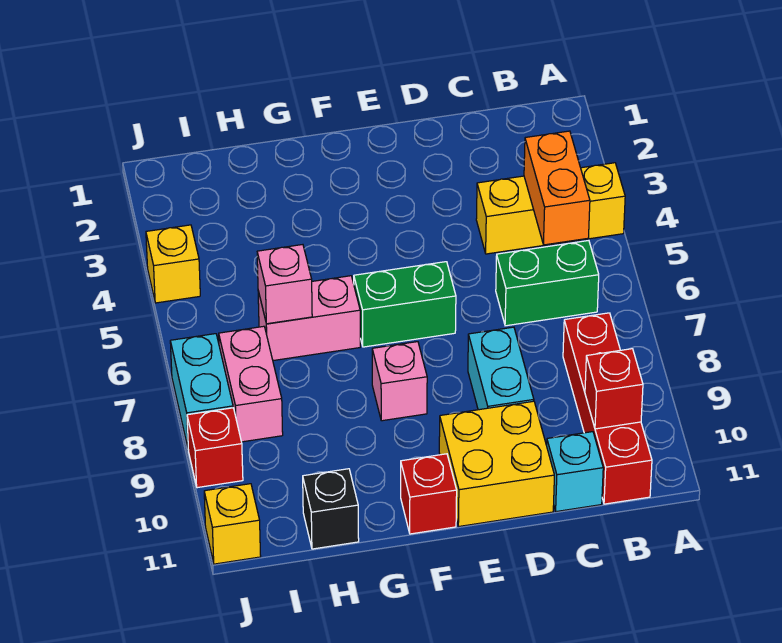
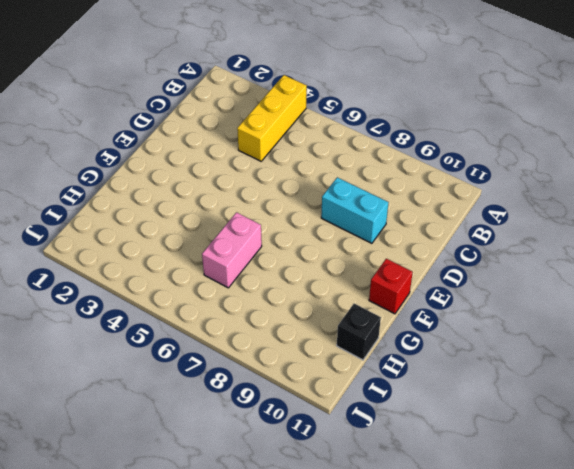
none -> green brick B6:C6 level 1
none -> red brick B8:B11 level 1
none -> cyan brick C11 level 1

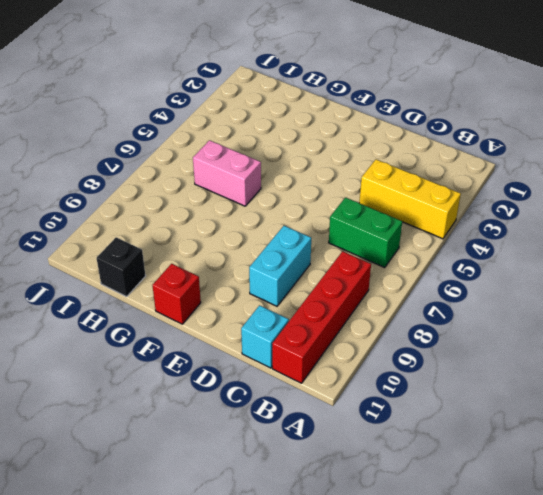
none -> yellow brick D10:E11 level 1
none -> green brick E6:F6 level 1
none -> pink brick F8 level 1

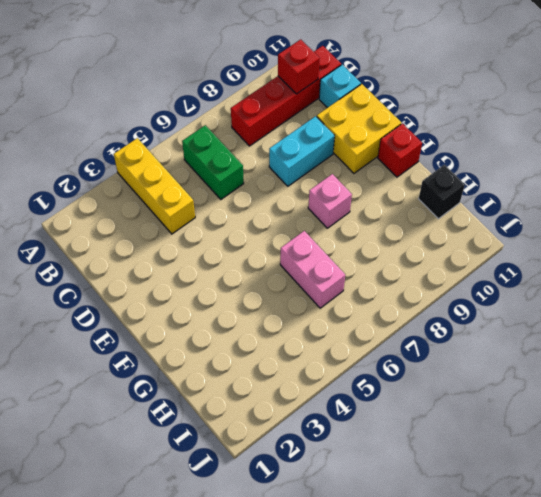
none -> green brick E6:F6 level 1
none -> pink brick I7:I8 level 1
none -> yellow brick J4 level 1

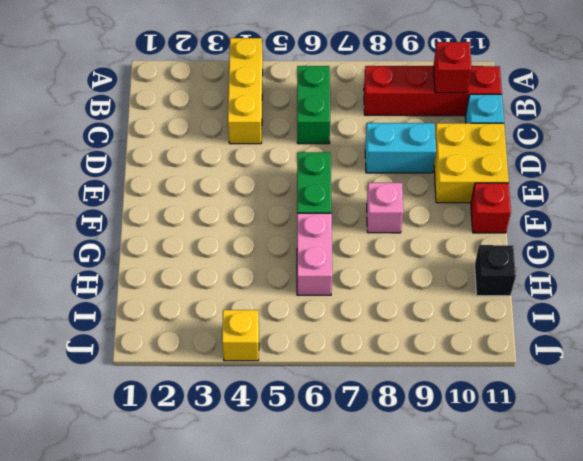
none -> pink brick I7:I8 level 1
none -> cyan brick J7:J8 level 1
none -> red brick J9 level 1

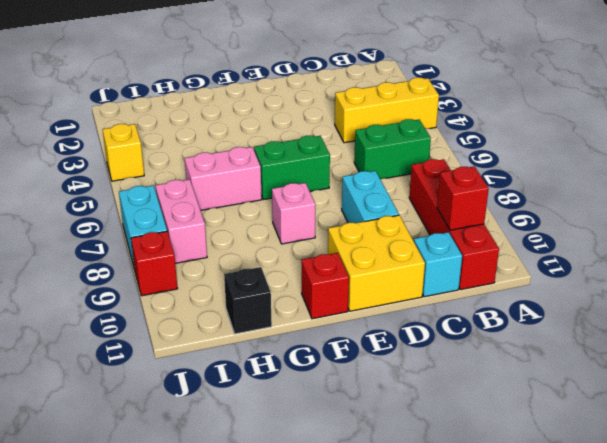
none -> yellow brick J11 level 1
none -> orange brick B4:B5 level 2
none -> pink brick H6 level 2

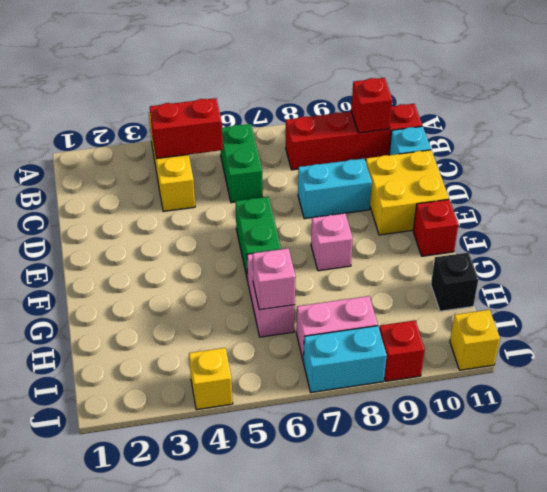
red brick B4:B5 level 2 -> orange brick B4:B5 level 2

